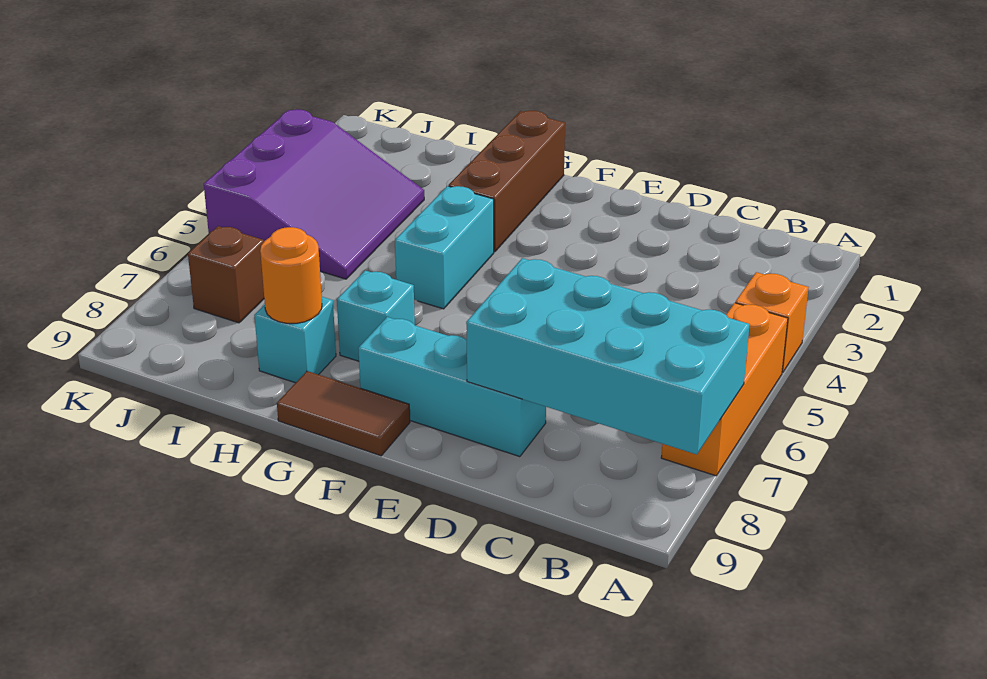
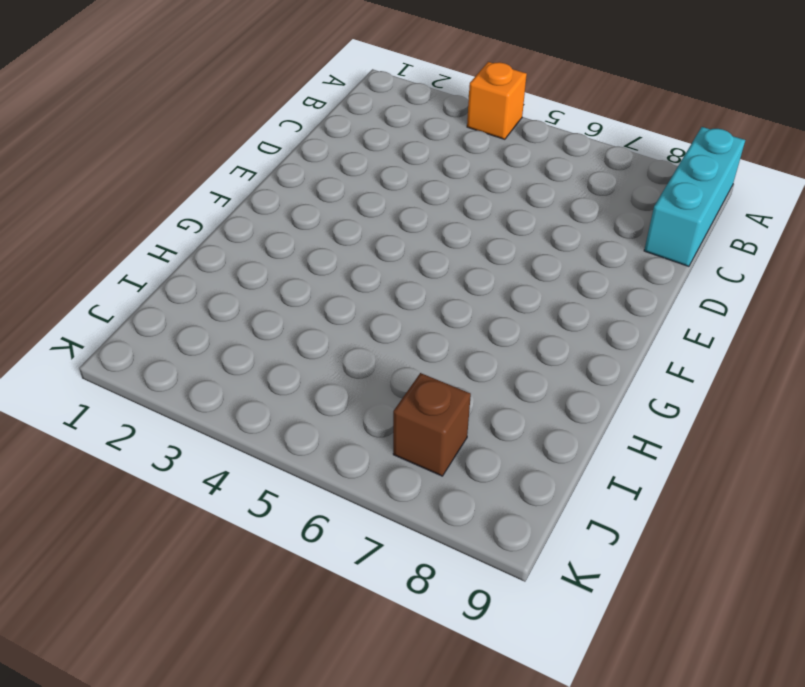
cyan brick A9:C9 level 1 -> cyan brick D8:F8 level 1
none -> orange brick A5:A7 level 1
none -> brown tile F9:G9 level 1
none -> brown brick G1:G3 level 1

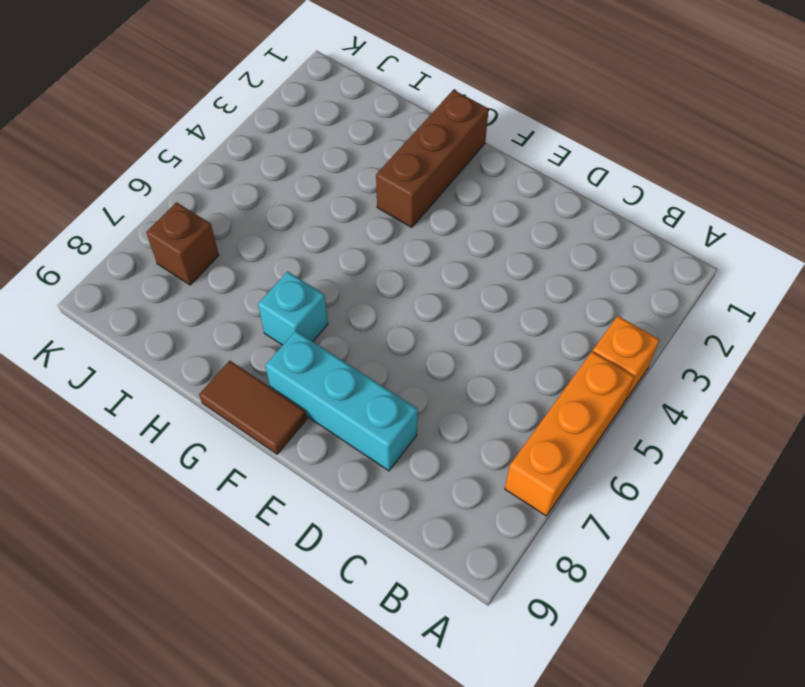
none -> cyan brick G4:G5 level 1
none -> cyan brick H8 level 1
none -> purple slope I3:K5 level 1 top K

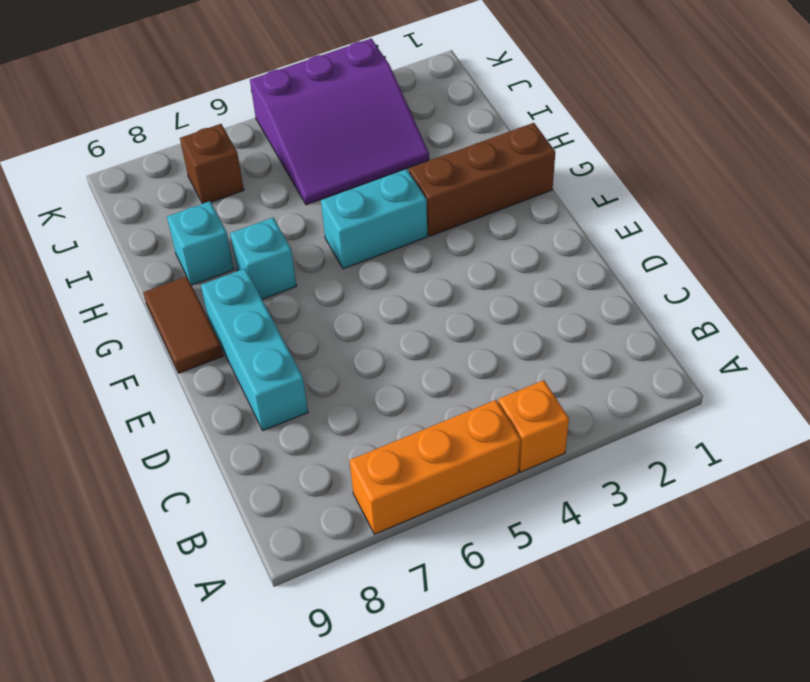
none -> cyan brick A7:D8 level 2
none -> orange round brick H8 level 2

